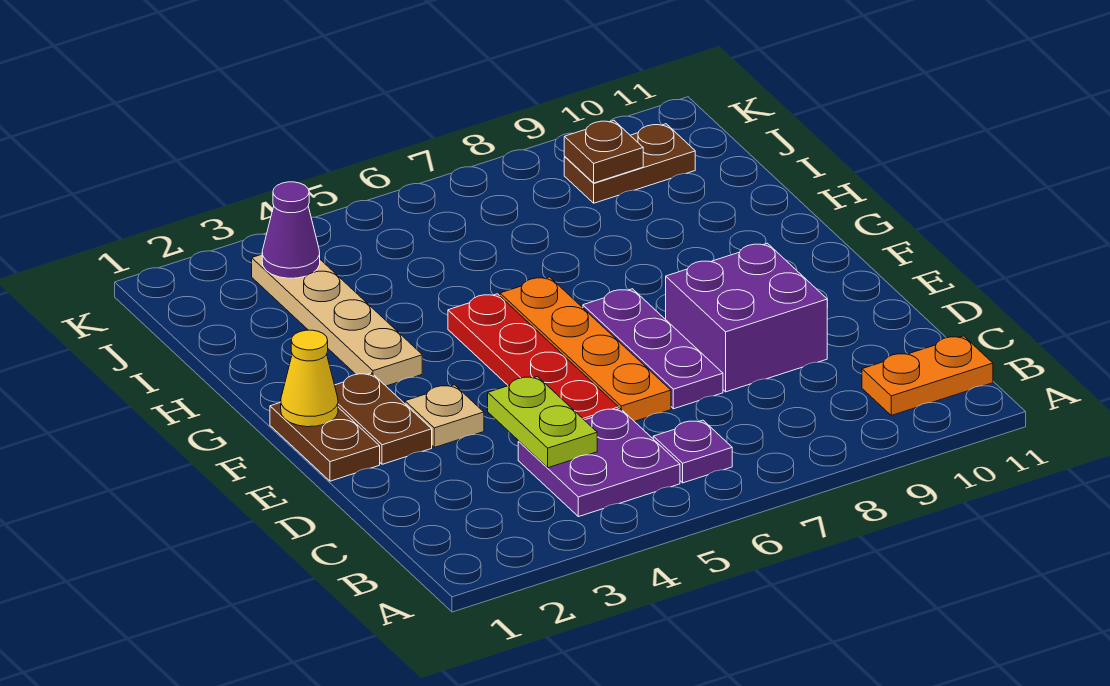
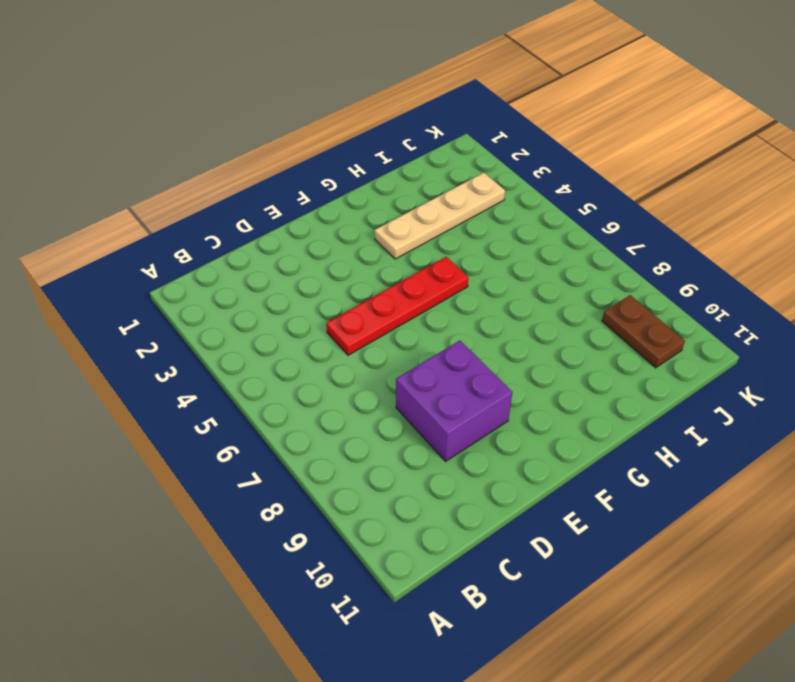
none -> purple plate B4:C5 level 1
none -> purple plate B6 level 1
none -> orange plate B10:B11 level 1

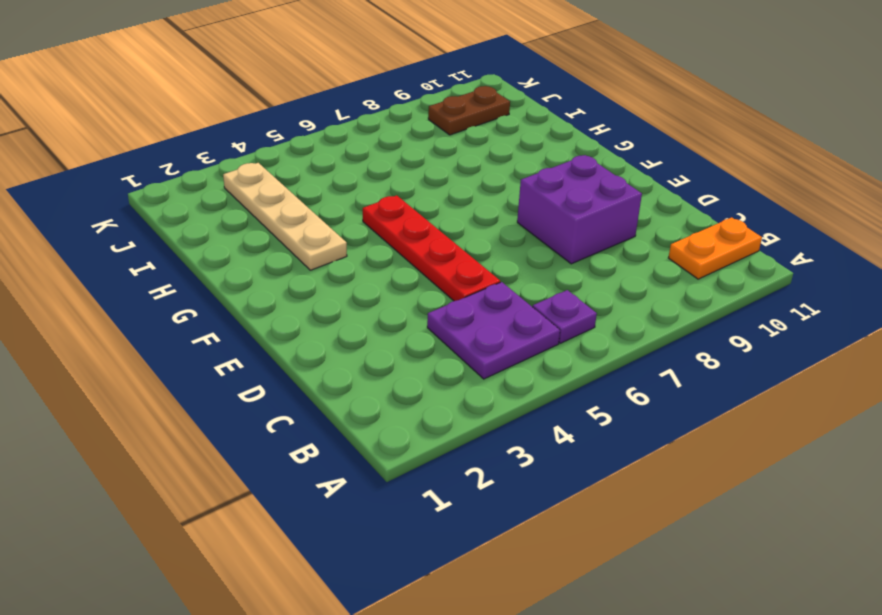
none -> orange plate D6:G6 level 1
none -> purple plate D7:F7 level 1
none -> brown plate E1:F1 level 1

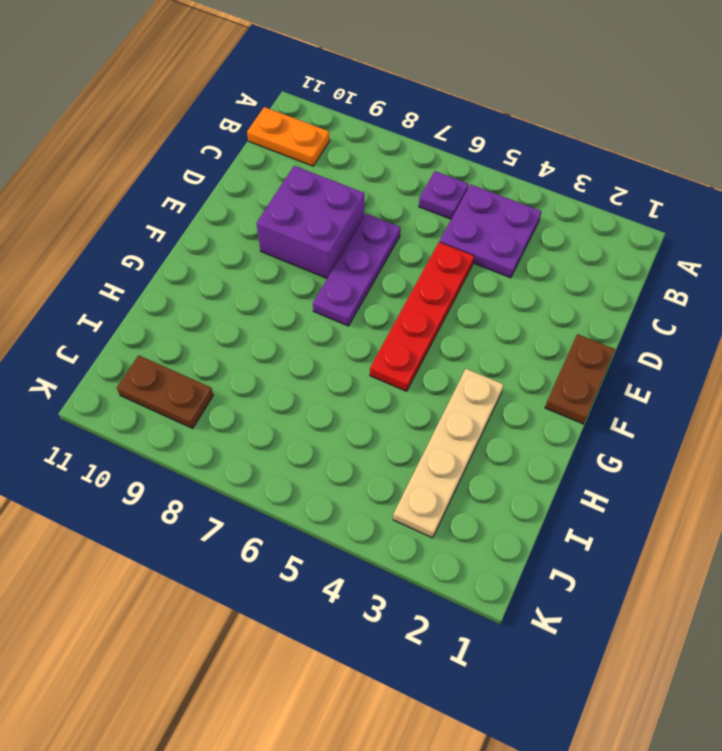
none -> orange plate D6:G6 level 1
none -> brown plate E2:F2 level 1
none -> tan plate E3 level 1

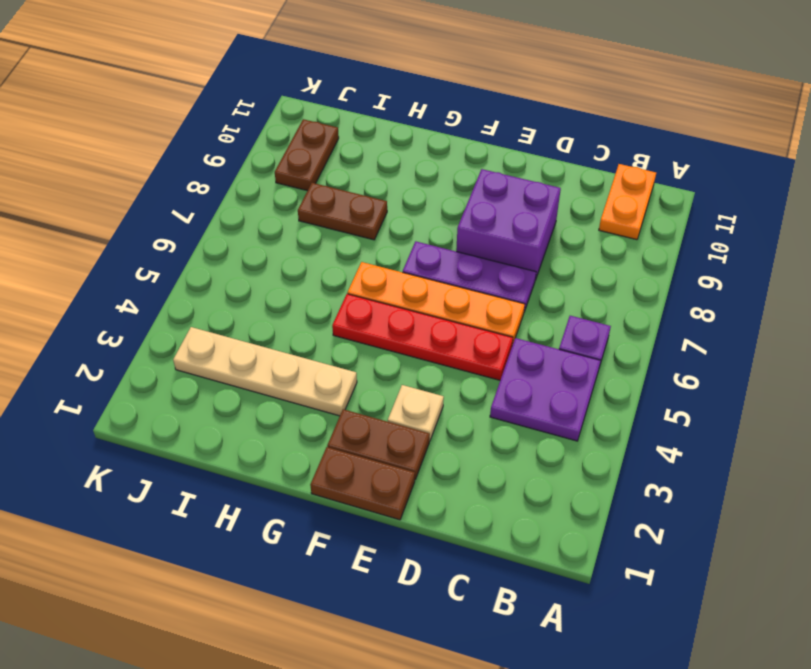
brown plate H8:I8 level 1 -> none
none -> lime plate C4:D4 level 2
none -> yellow cone F1 level 2
none -> purple cone J3 level 2

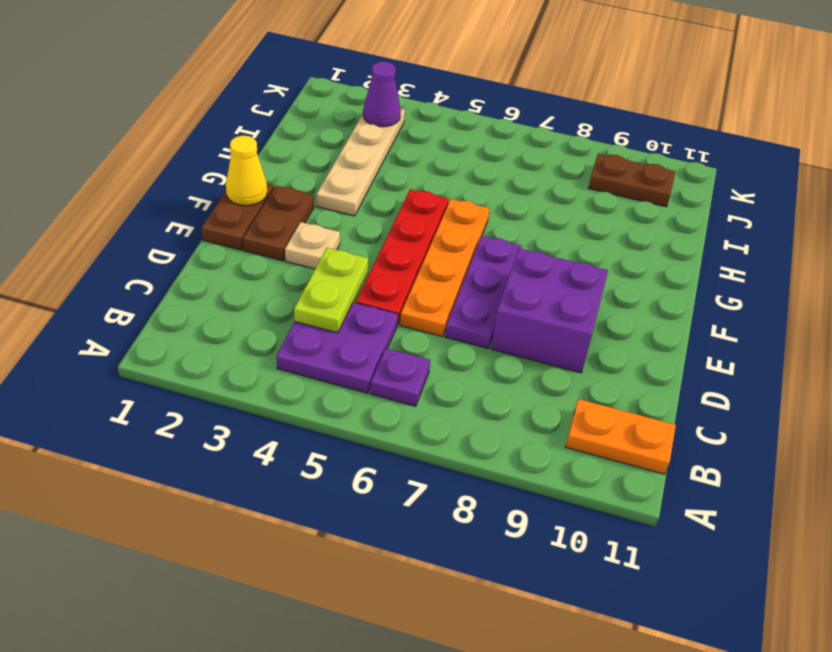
none -> brown plate J9 level 2

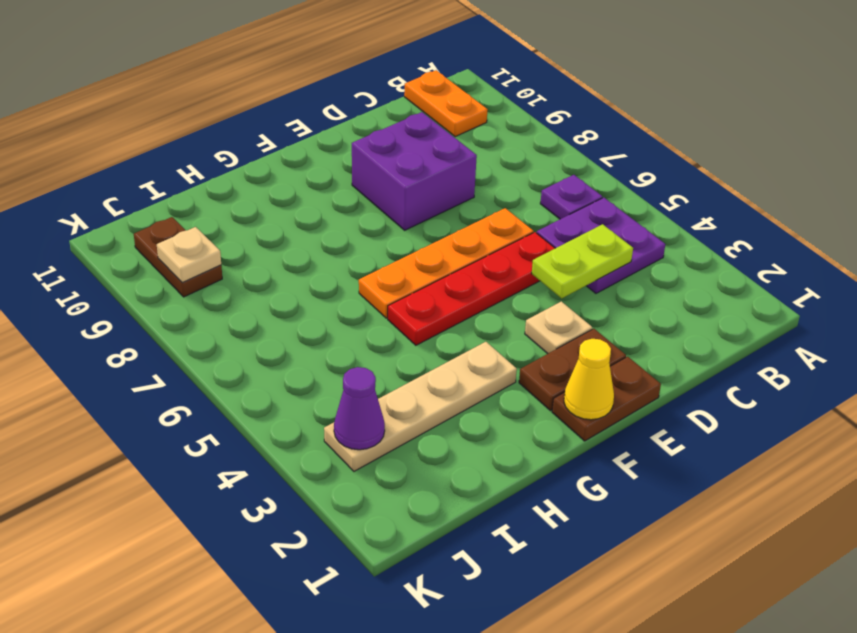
tan plate J9 level 2 -> brown plate J9 level 2
none -> purple plate D7:F7 level 1

